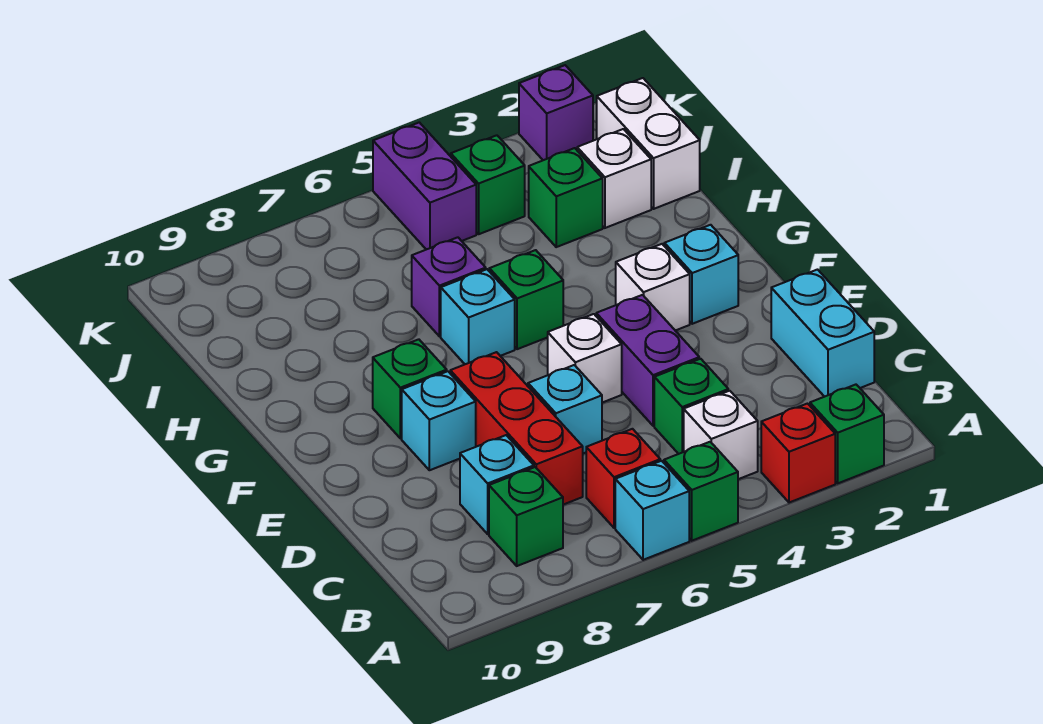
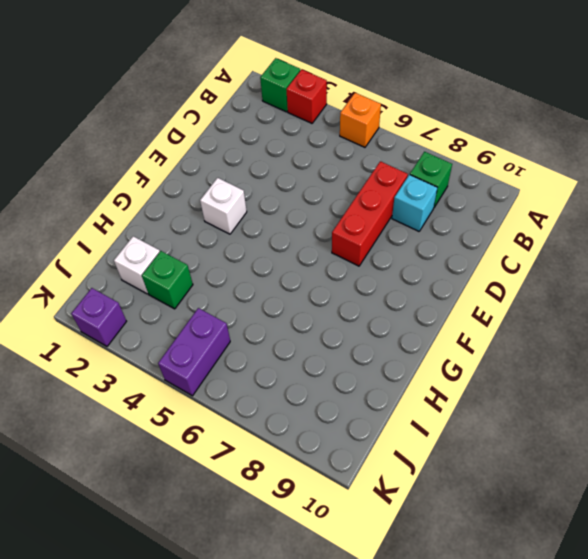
orange brick A5 level 1 -> green brick A5 level 1
none -> cyan brick A6 level 1
none -> white brick B4 level 1
none -> red brick B6 level 1

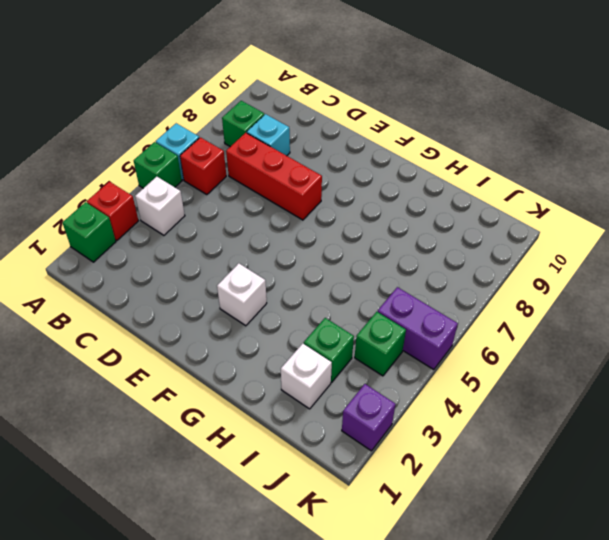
none -> cyan brick C1:D1 level 1
none -> green brick C4 level 1
none -> purple brick D4:E4 level 1

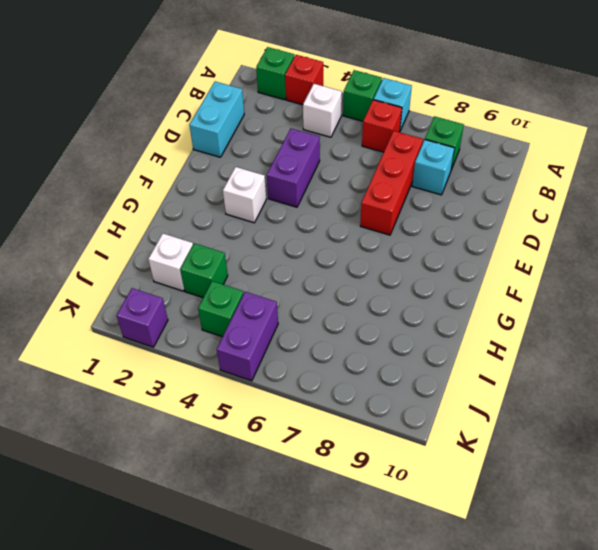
none -> green brick C4 level 1
none -> cyan brick D6 level 1
none -> white brick E5 level 1

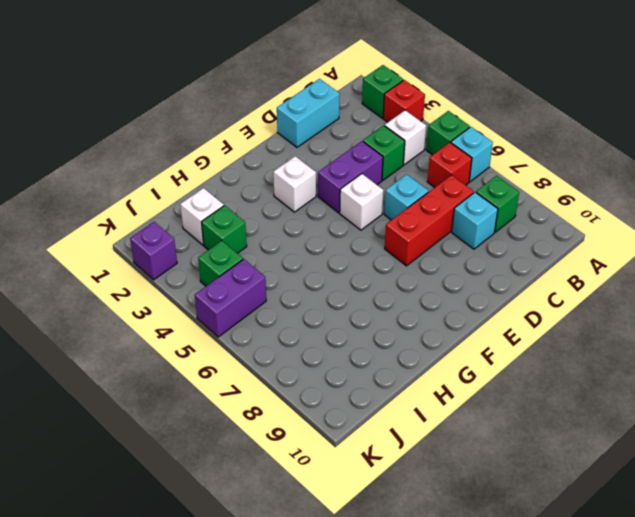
none -> cyan brick E8 level 1
none -> cyan brick F2 level 1
none -> green brick F8 level 1

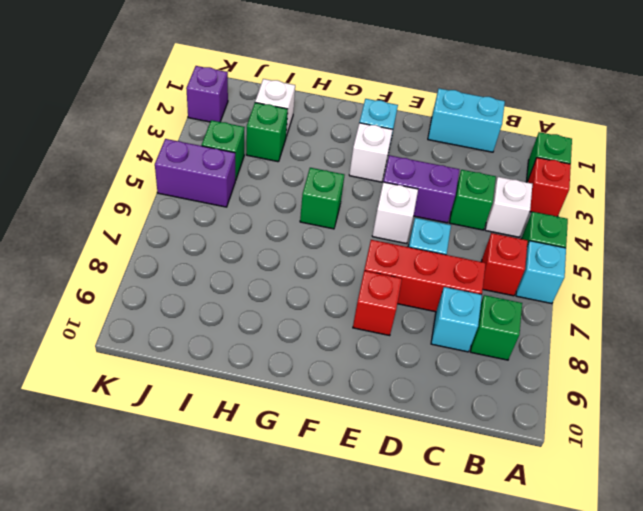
red brick E8 level 1 -> cyan brick E8 level 1
none -> green brick F8 level 1
none -> cyan brick G6 level 1
none -> purple brick H6 level 1

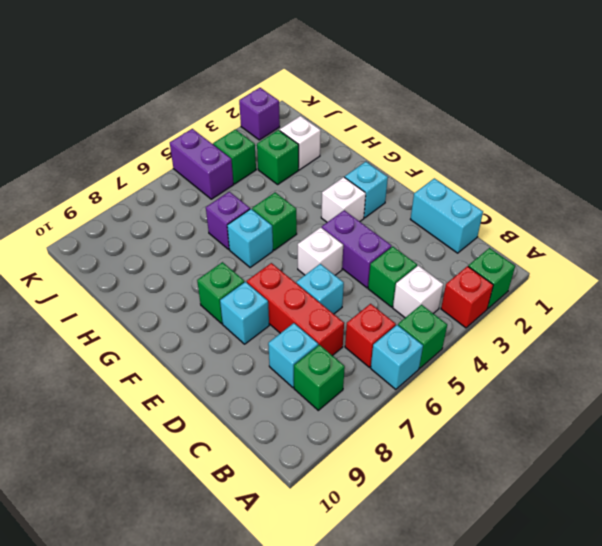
none -> white brick I1:J1 level 1

